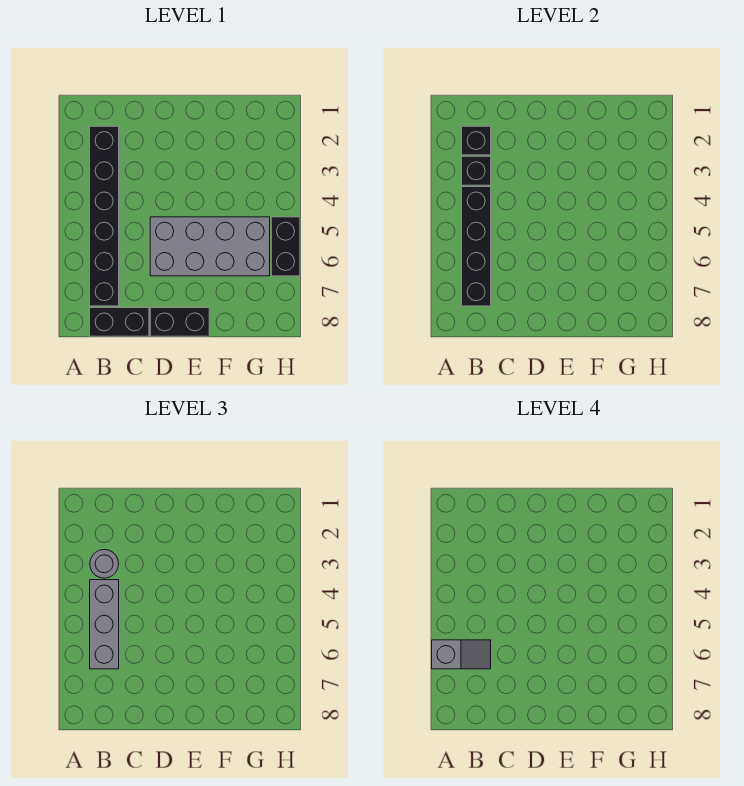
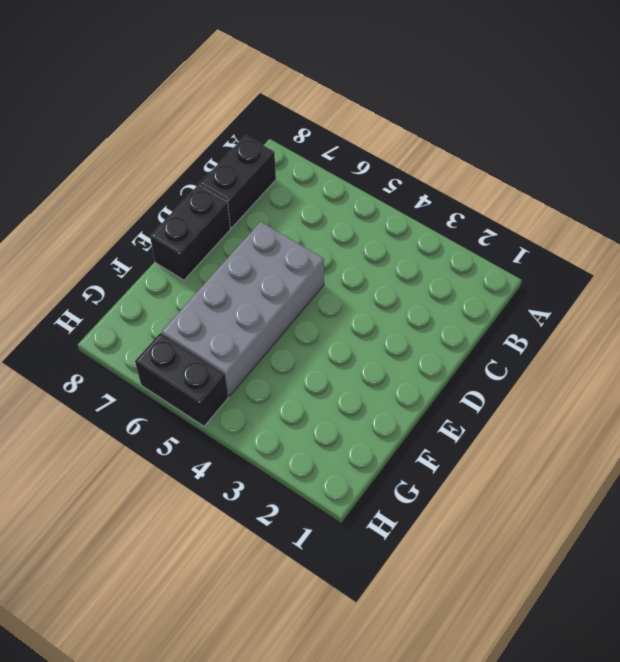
none -> black brick B2:B7 level 1
none -> black brick B2 level 2

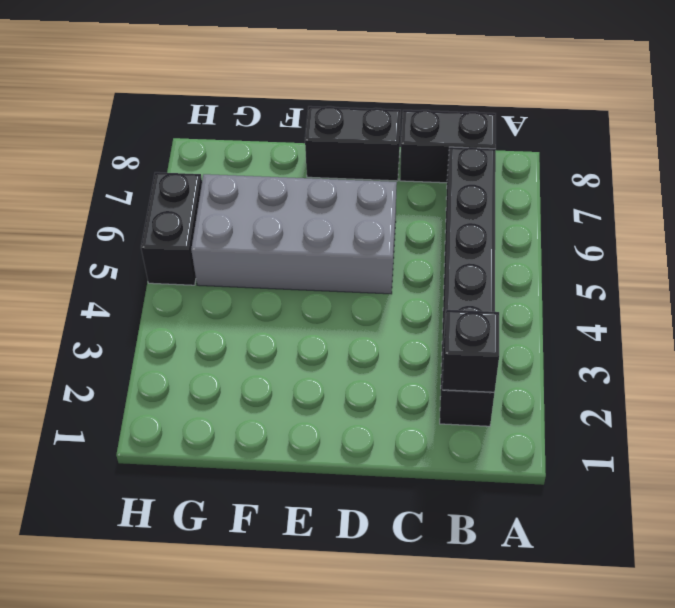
none -> black brick B3 level 2
none -> black brick B4:B7 level 2

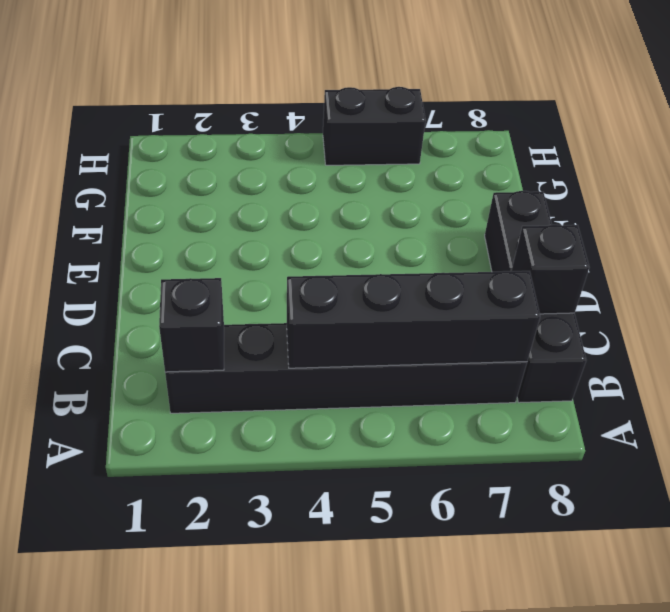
black brick C8 level 2 -> black brick B3 level 2
none -> grey brick D5:G6 level 1
none -> grey round brick B3 level 3

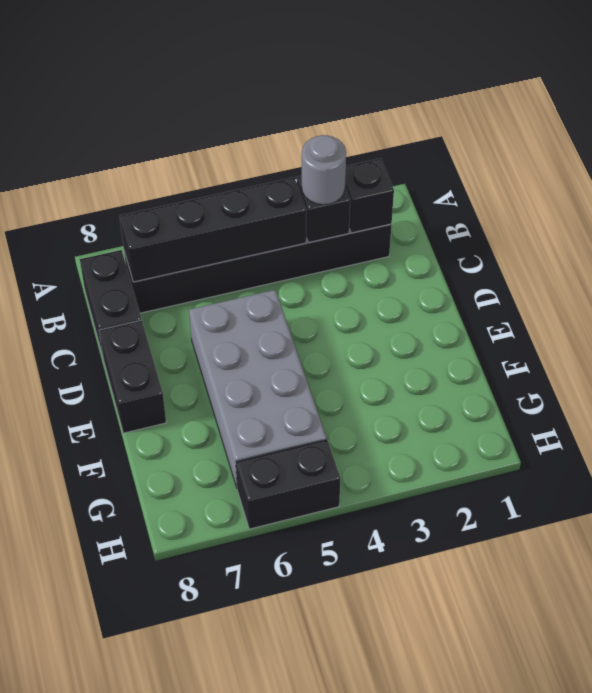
none -> grey brick B4:B6 level 3
none -> grey slope A6:B6 level 4 top A

